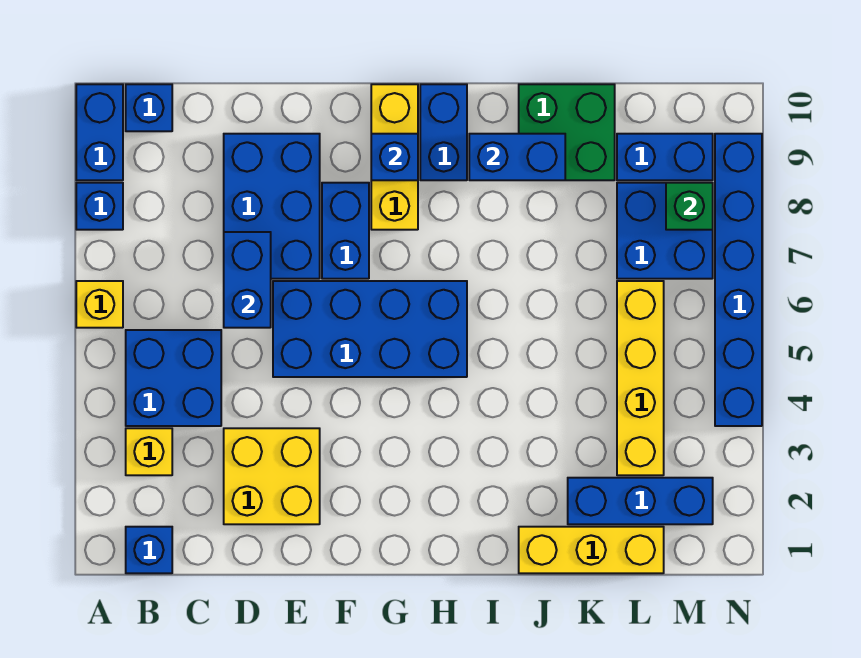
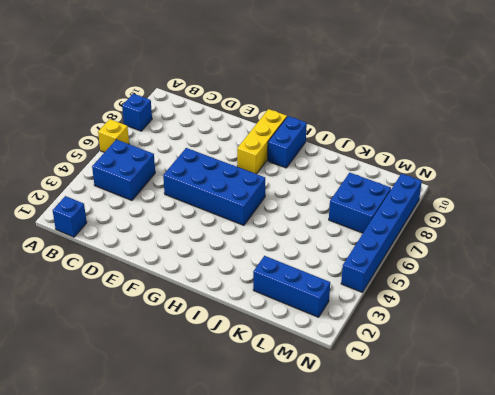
none -> blue brick A9:A10 level 1
none -> yellow brick B3 level 1
none -> blue brick B10 level 1

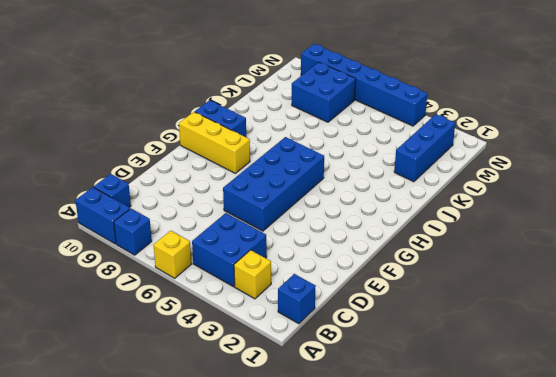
none -> yellow brick D2:E3 level 1
none -> blue brick D7:E9 level 1
none -> blue brick F7:F8 level 1

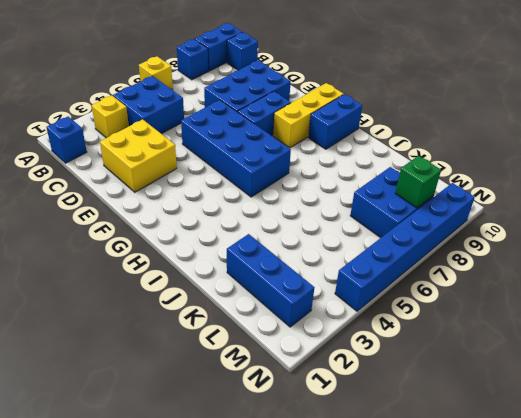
none -> yellow brick J1:L1 level 1
none -> green brick J9:K10 level 1
none -> yellow brick L3:L6 level 1

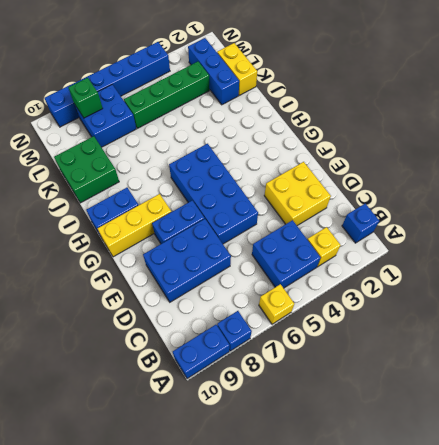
yellow brick K1:L1 level 1 -> yellow brick J1:L1 level 1
green brick L3:L6 level 1 -> yellow brick L3:L6 level 1
none -> blue brick B10 level 1
none -> blue brick L9:M9 level 1
none -> blue brick D6:D7 level 2

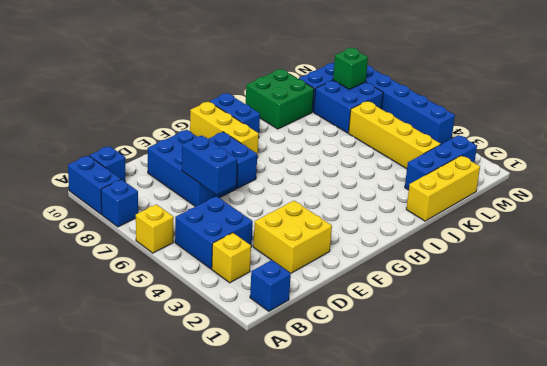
none -> blue brick E5:H6 level 1
none -> blue brick G9 level 2
none -> blue brick I9:J9 level 2

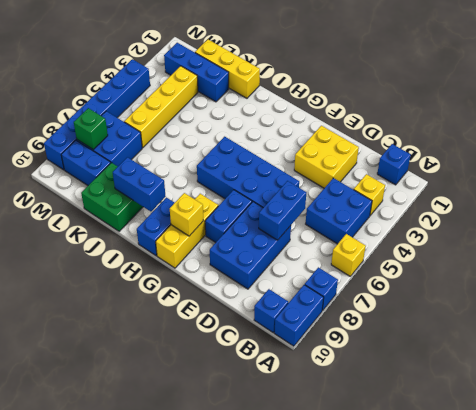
yellow brick G9 level 2 -> blue brick G9 level 2

